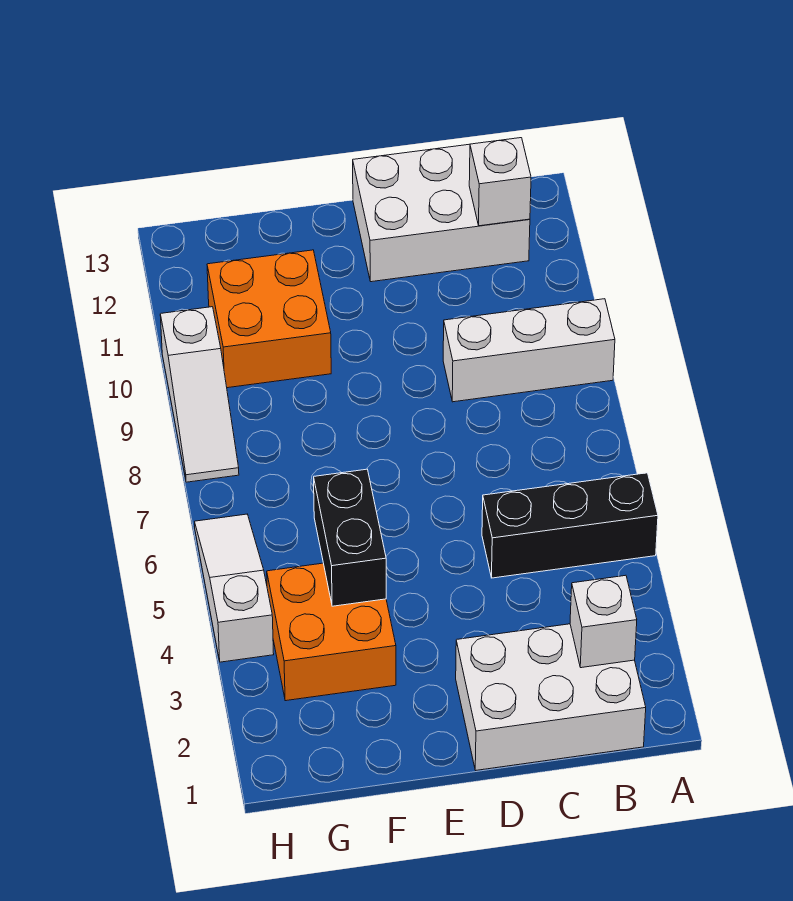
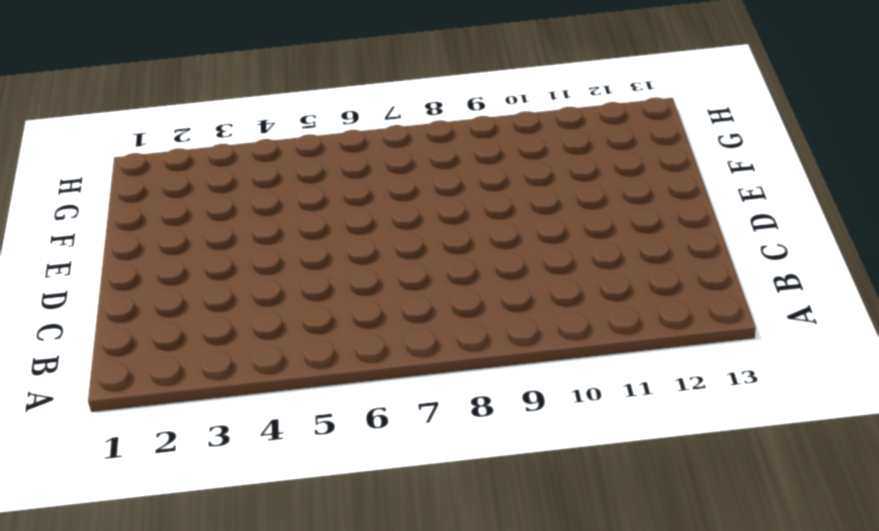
none -> black brick A5:C5 level 1
none -> white brick A9:C9 level 1

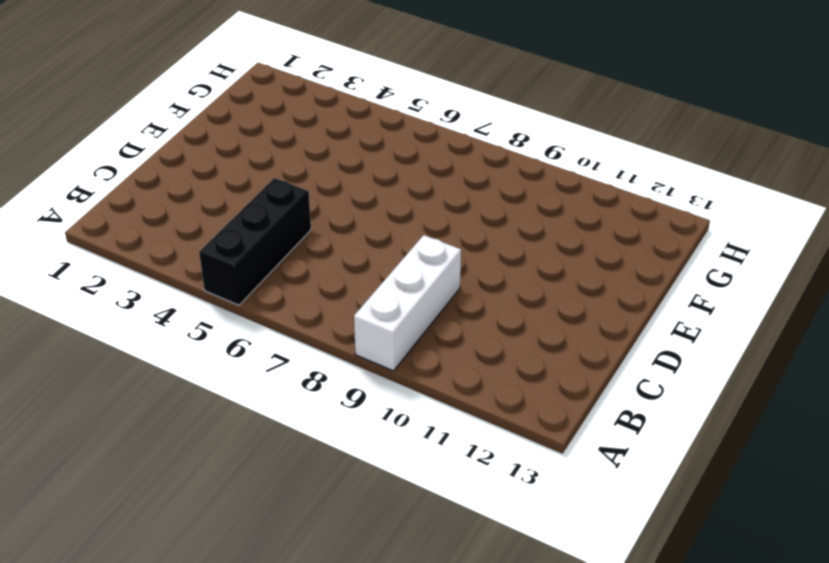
none -> white brick B1:D2 level 1
none -> white brick B12:D13 level 1

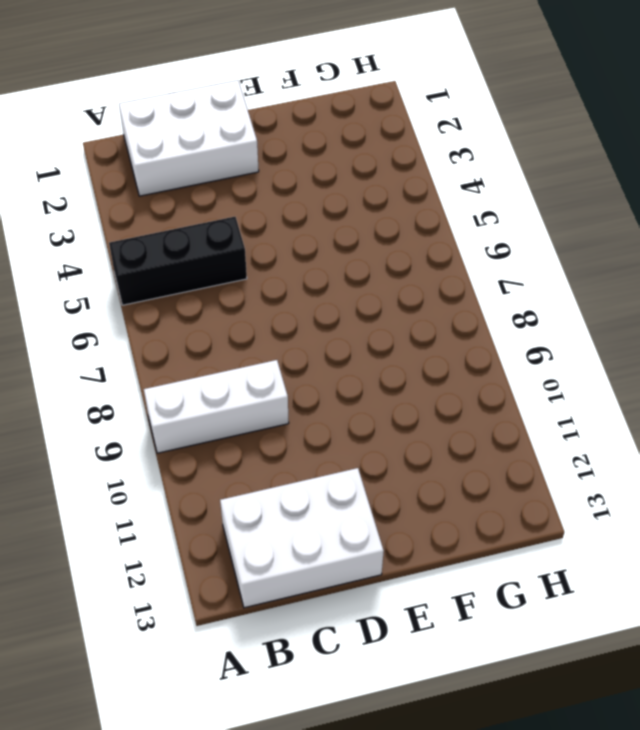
none -> orange brick F3:G4 level 1
none -> orange brick F10:G11 level 1

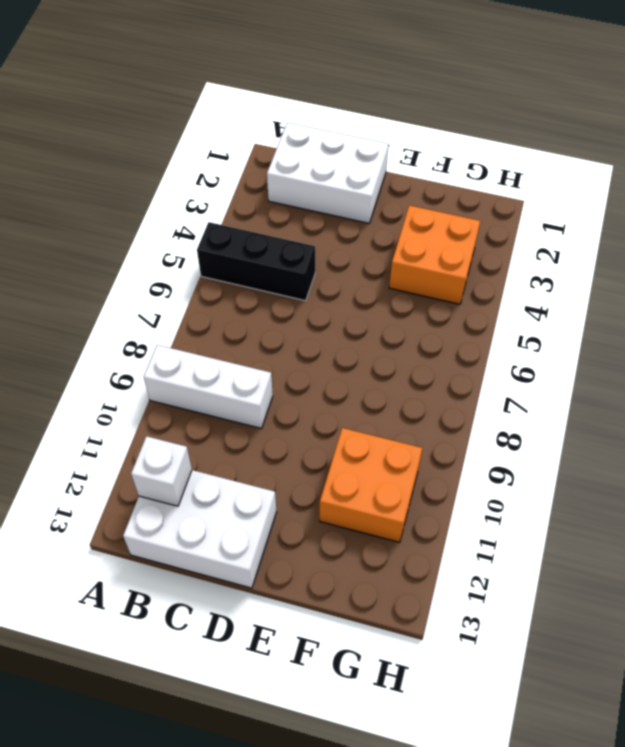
none -> white slope H4:H6 level 1 top 4
none -> white slope H8:H10 level 1 top 10

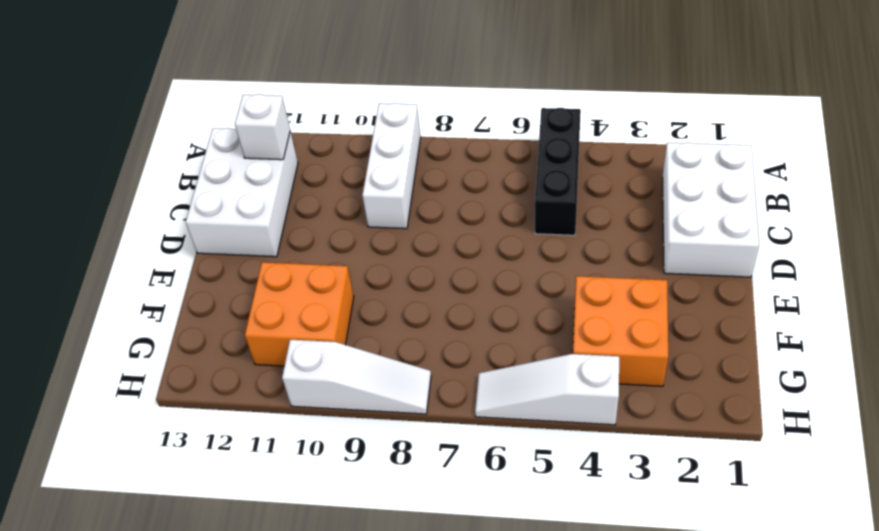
none -> white brick B2 level 2
none -> black brick F4:F5 level 2

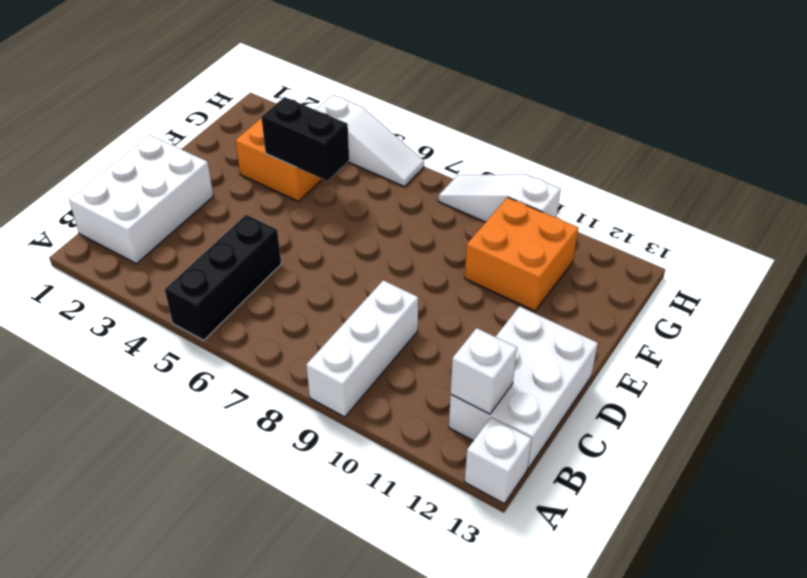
white brick A13 level 1 -> white brick B2 level 2

